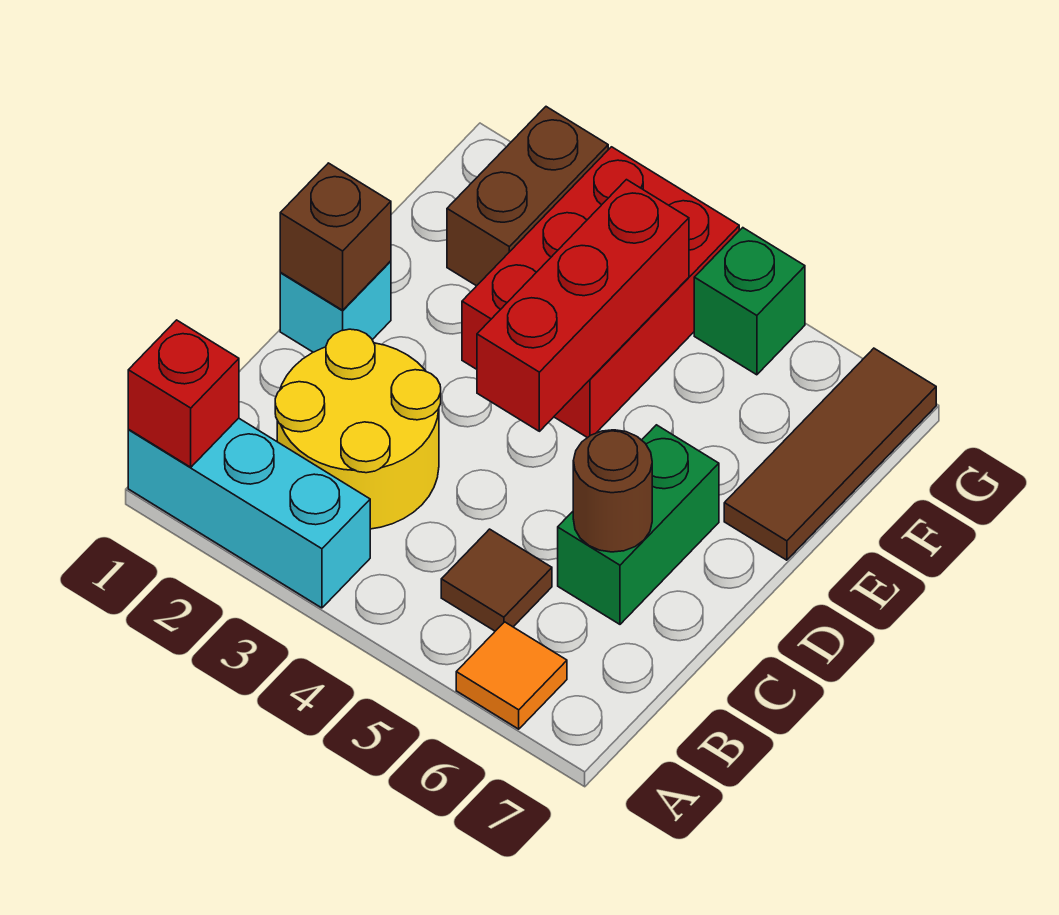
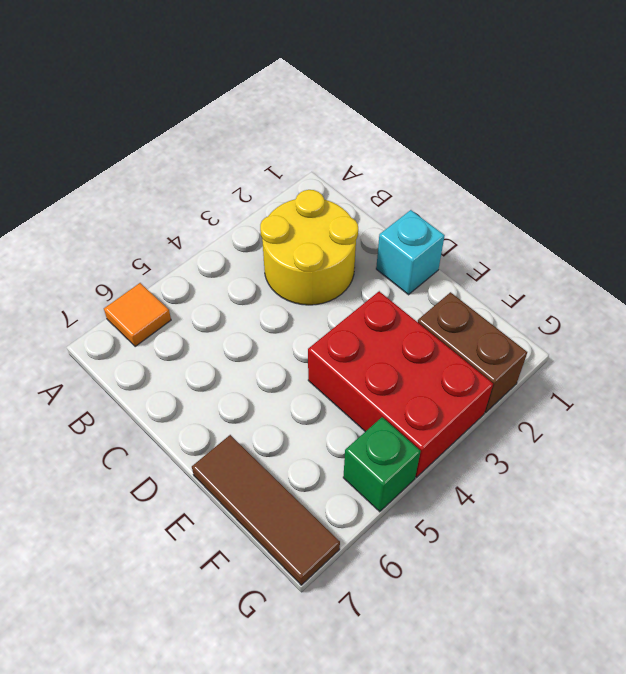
none -> cyan brick A1:A3 level 1
none -> brown tile B5 level 1
none -> green brick C6:D6 level 1

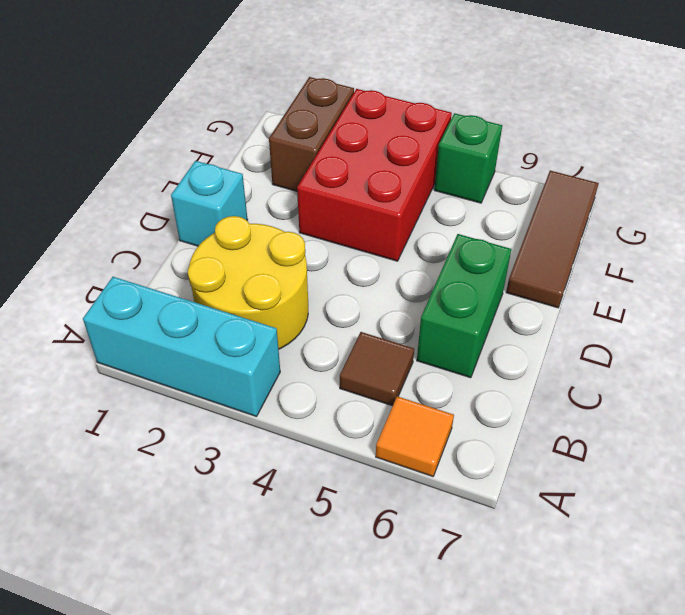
none -> red brick A1 level 2
none -> brown round brick C6 level 2
none -> brown brick D1 level 2

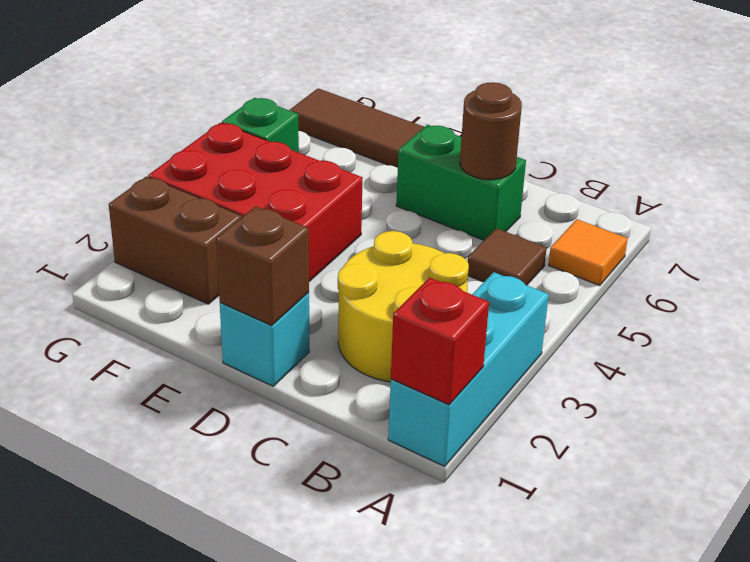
none -> red brick D4:F4 level 2

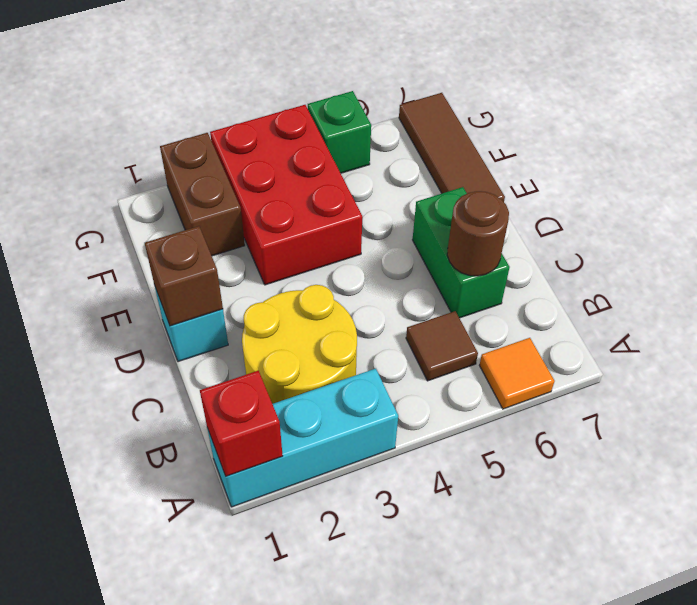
none -> red brick D4:F4 level 2

